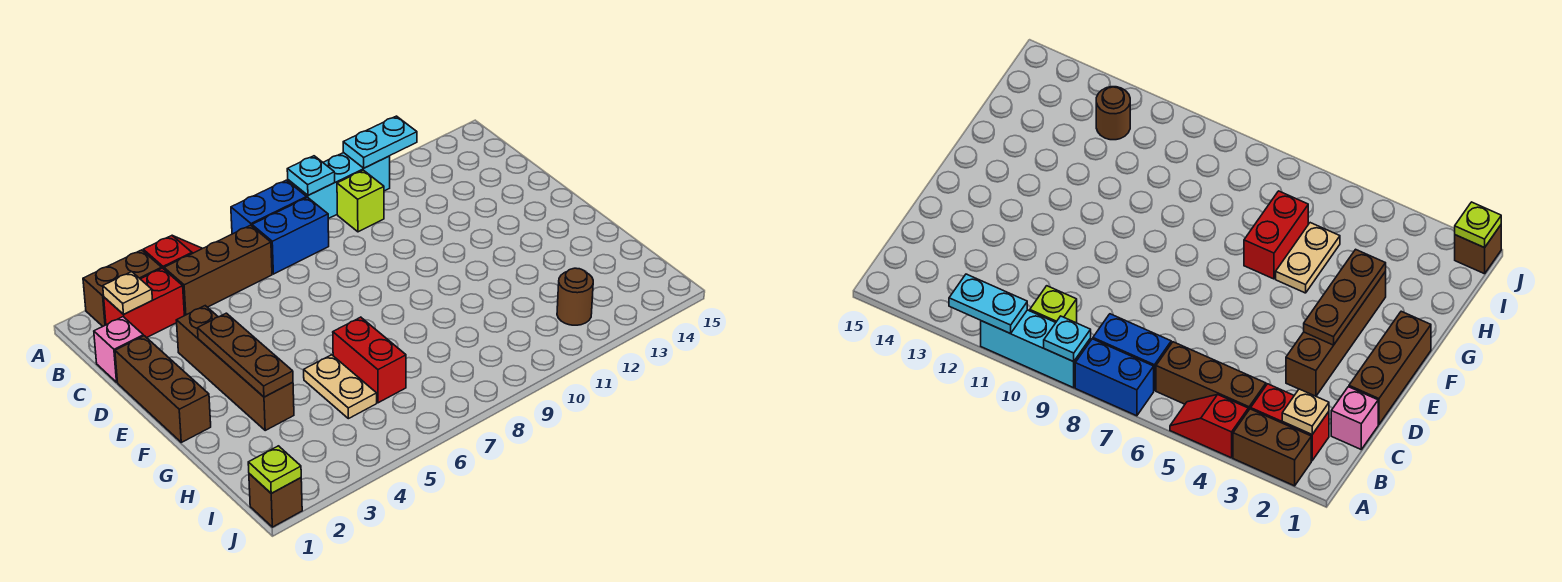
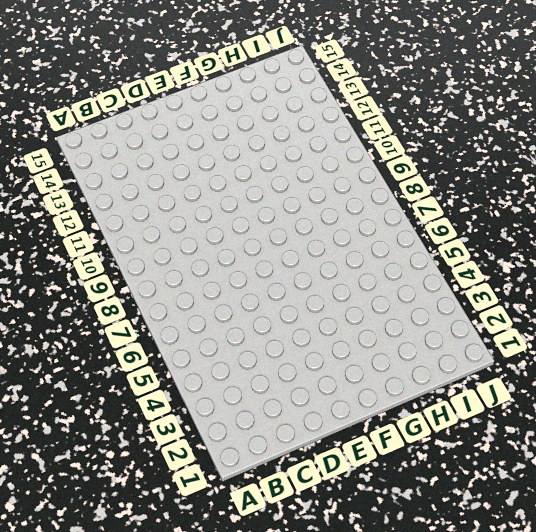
none -> brown brick A2:A3 level 1
none -> red slope A4:A5 level 1 top 4
none -> blue brick A7:A8 level 1

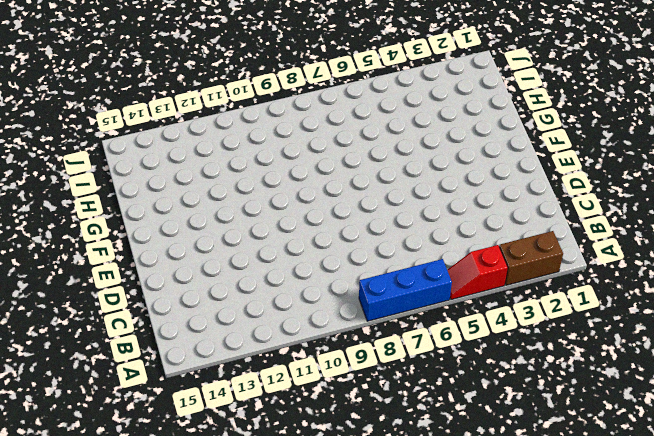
blue brick A6:A8 level 1 -> blue brick A7:A8 level 1
none -> cyan brick A9:A11 level 1
none -> red brick B2:B3 level 1
none -> brown brick B4:B6 level 1

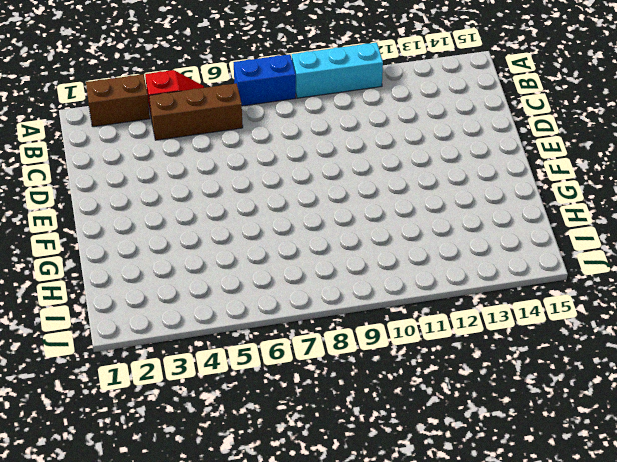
none -> red brick B2:B3 level 1
none -> blue brick B7:B8 level 1
none -> lime brick B10 level 1

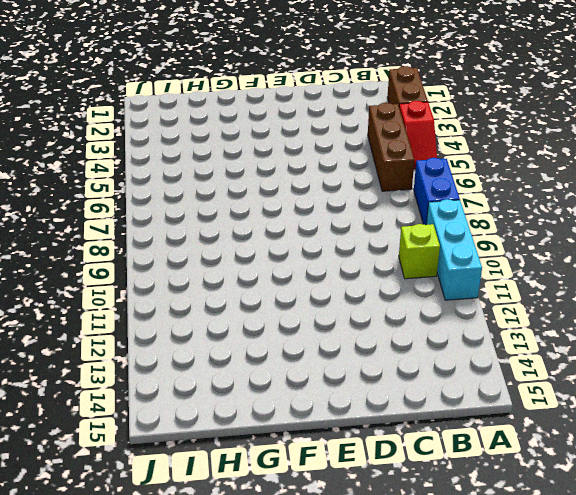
none -> red brick B2:B3 level 1
none -> blue brick B7:B8 level 1
none -> pink brick C1 level 1

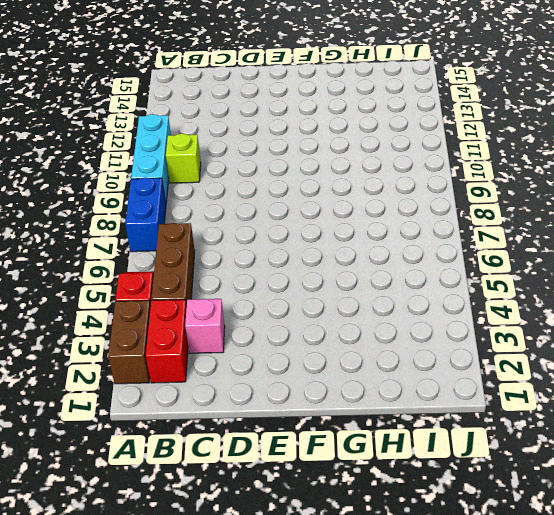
pink brick C3 level 1 -> pink brick C1 level 1
none -> blue brick B7:B8 level 1
none -> brown brick D1:F1 level 1
none -> brown brick D3:G3 level 1

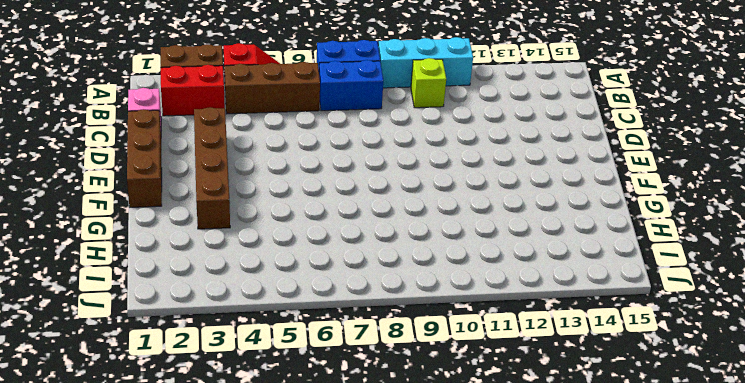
none -> tan plate G5:H5 level 1
none -> red brick G6:H6 level 1
none -> brown round brick I12 level 1

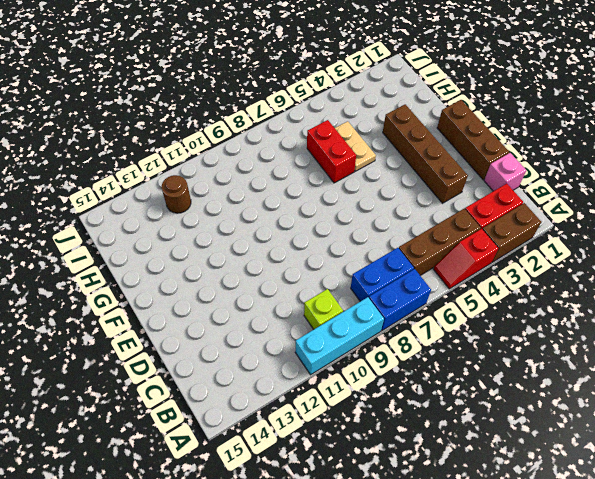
none -> brown brick J1 level 1
none -> cyan plate A9 level 2
none -> cyan plate A11:A12 level 2

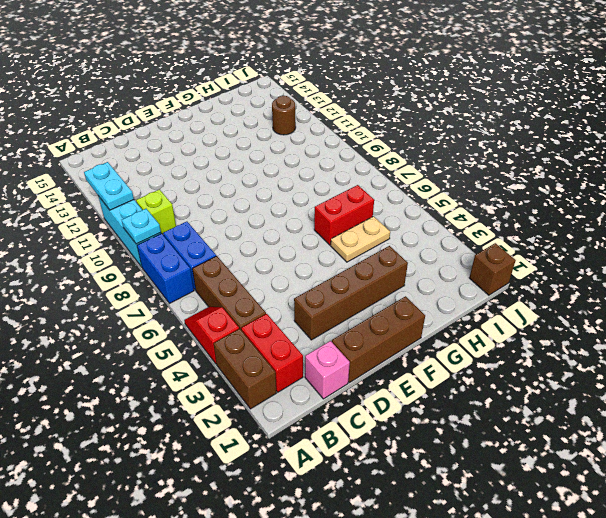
none -> tan plate B2 level 2
none -> brown plate E3:G3 level 2
none -> lime plate J1 level 2

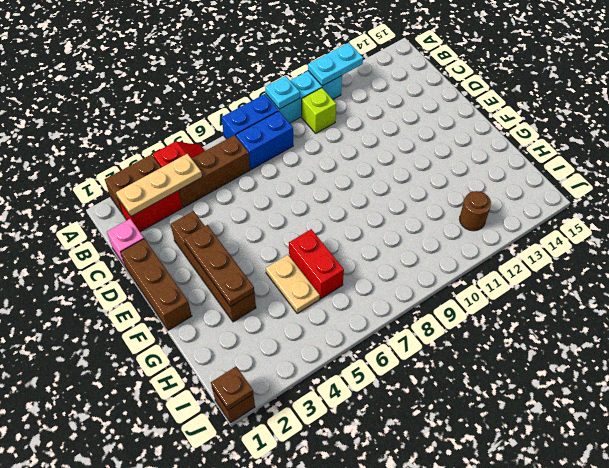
tan plate B2:B4 level 2 -> tan plate B2 level 2
brown plate J1 level 2 -> lime plate J1 level 2

